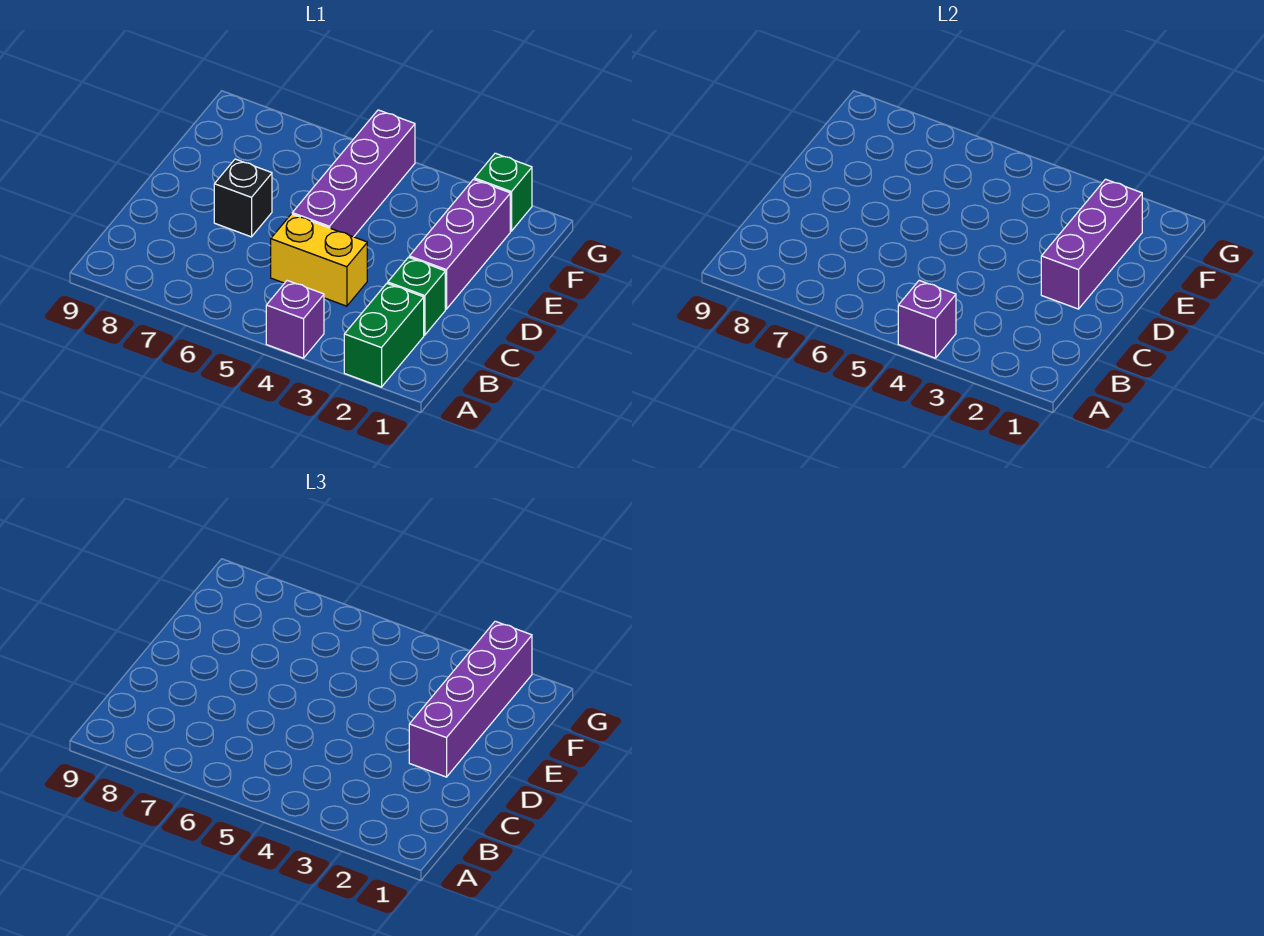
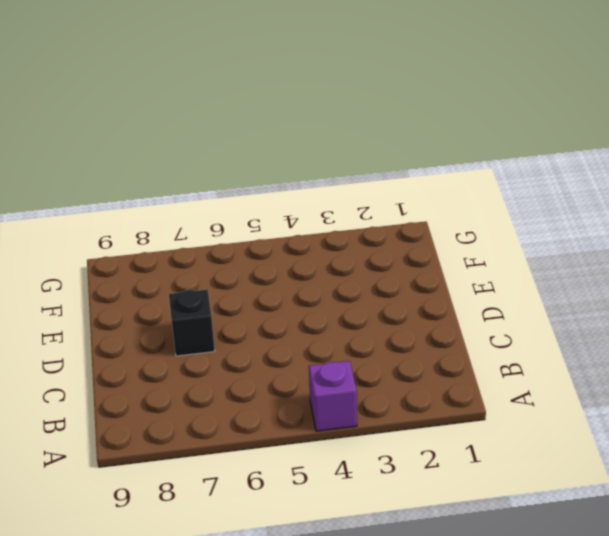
none -> green brick A2:B2 level 1
none -> green brick C2 level 1

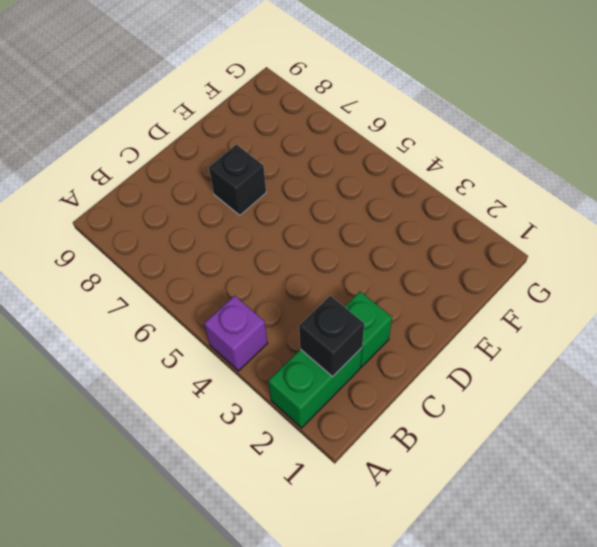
black brick B2 level 2 -> none
none -> yellow brick C4:C5 level 1
none -> purple brick D2:F2 level 1

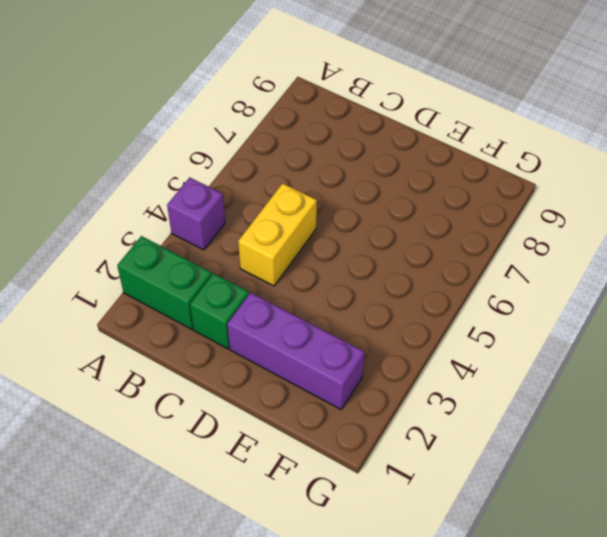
none -> purple brick D5:G5 level 1
none -> black brick D7 level 1

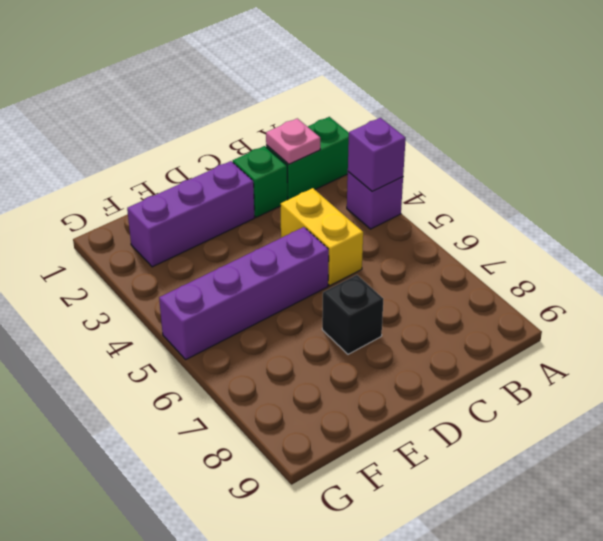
pink plate B2 level 2 -> none
none -> green brick G2 level 1
none -> purple brick D2:F2 level 2

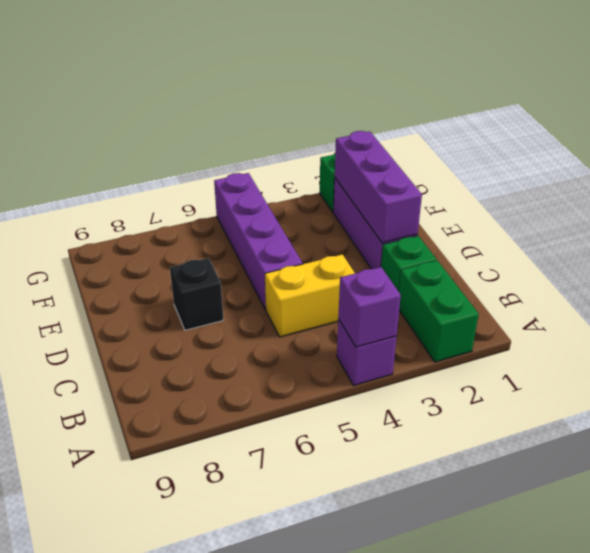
none -> purple brick D2:G2 level 3

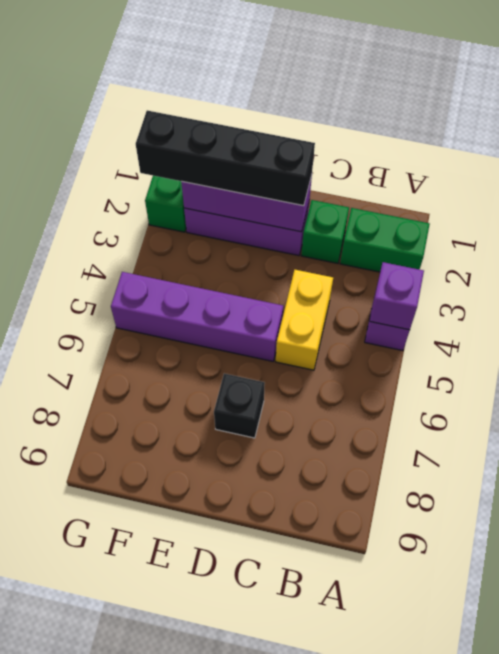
black brick D2:G2 level 3 -> purple brick D2:G2 level 3

